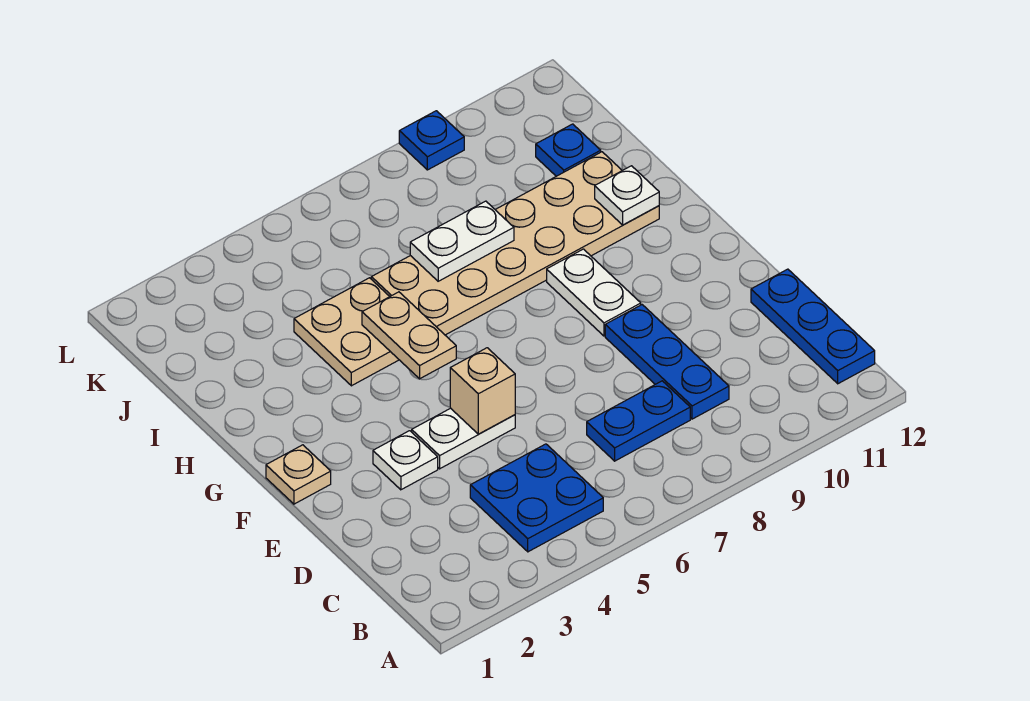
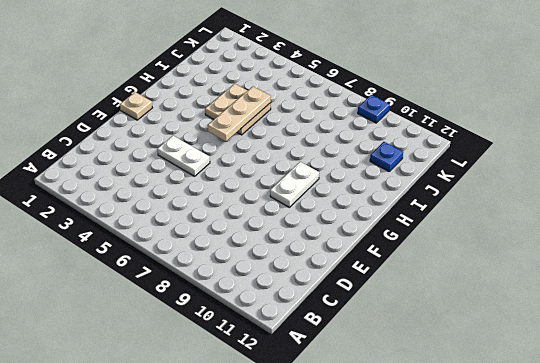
tan plate G5:I5 level 2 -> tan plate G5:H5 level 2
none -> blue plate B4:C5 level 1
none -> blue plate B12:D12 level 1
none -> blue plate C7:C8 level 1

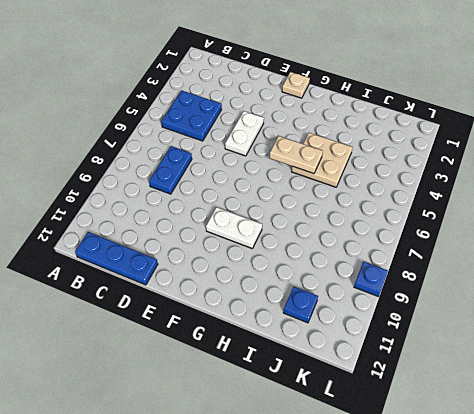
none -> blue plate C9:E9 level 1
none -> white plate E3 level 1
none -> tan plate H6:I11 level 1

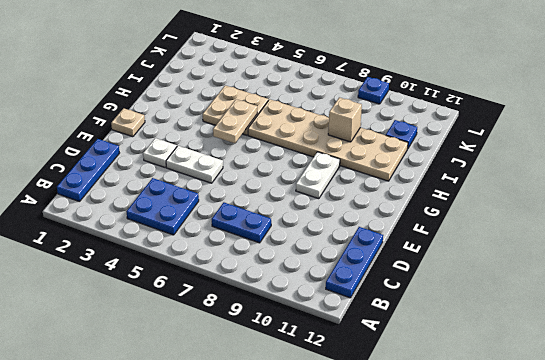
blue plate B1:D1 level 1 -> blue plate C9:E9 level 1
tan brick I9 level 2 -> tan brick E5 level 2
none -> white plate H11 level 2
none -> white plate I7:I8 level 2

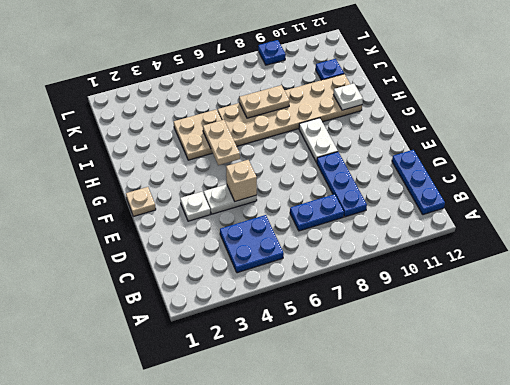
tan plate I7:I8 level 2 -> white plate I7:I8 level 2

